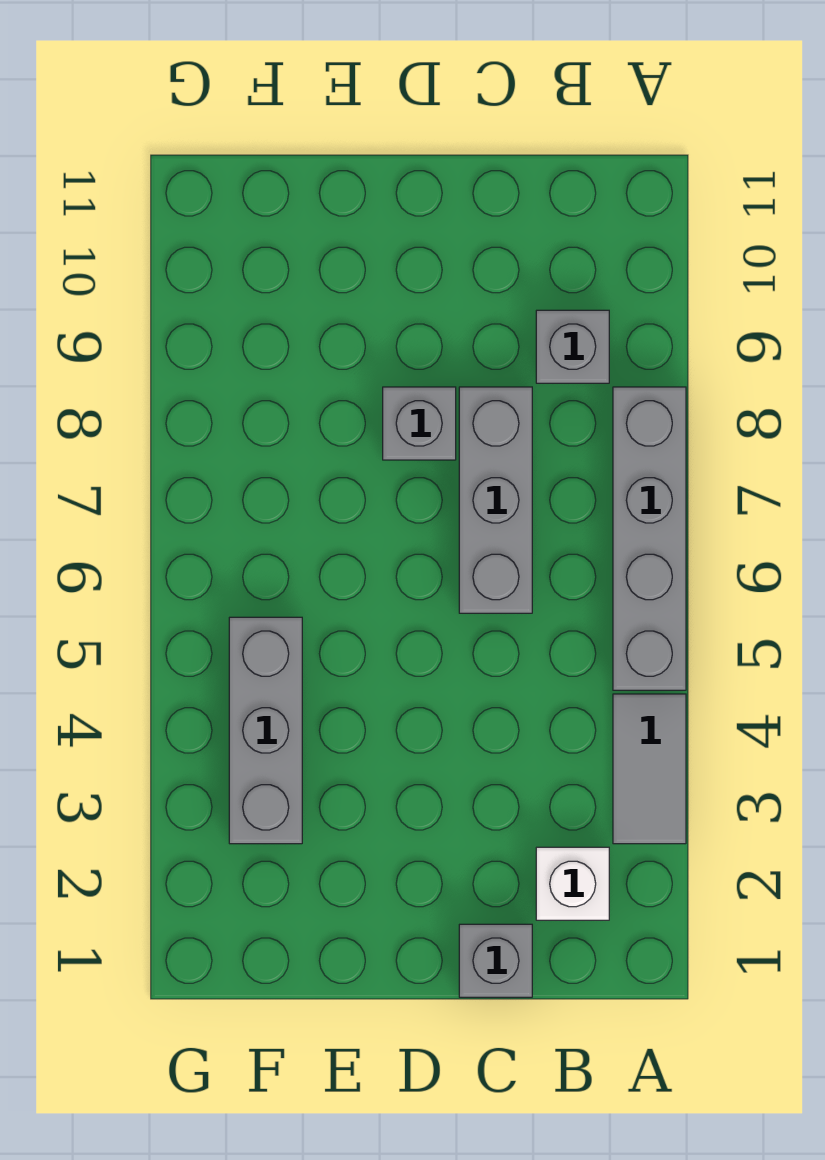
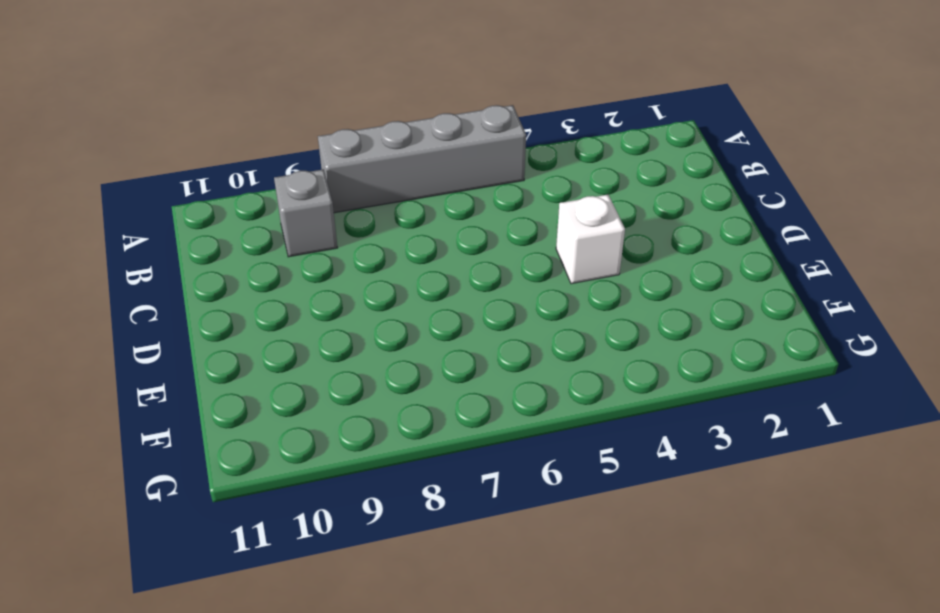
white brick D4 level 1 -> white brick B2 level 1
none -> grey tile A3:A4 level 1
none -> grey brick C1 level 1

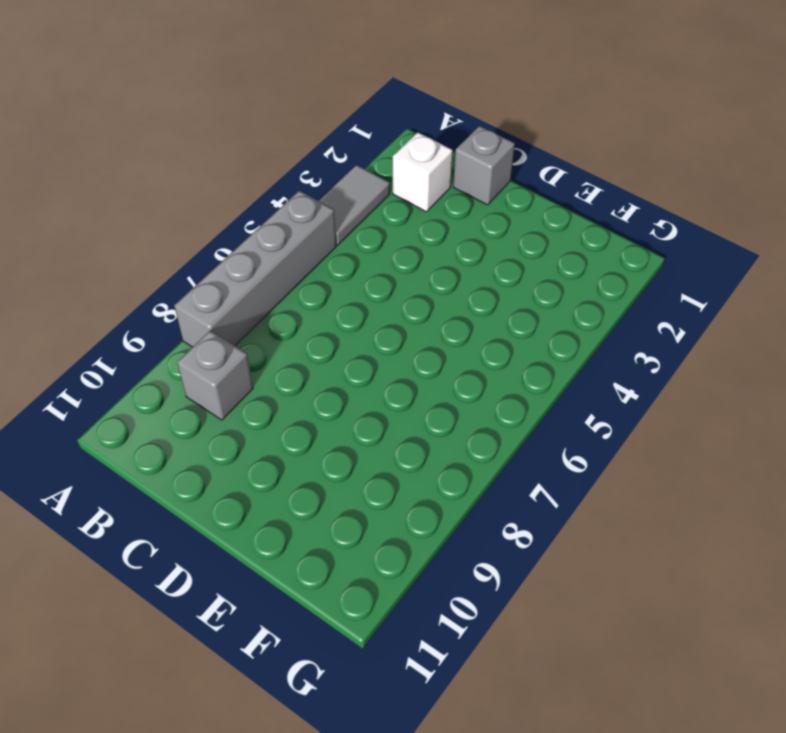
none -> grey brick C6:C8 level 1
none -> grey brick D8 level 1

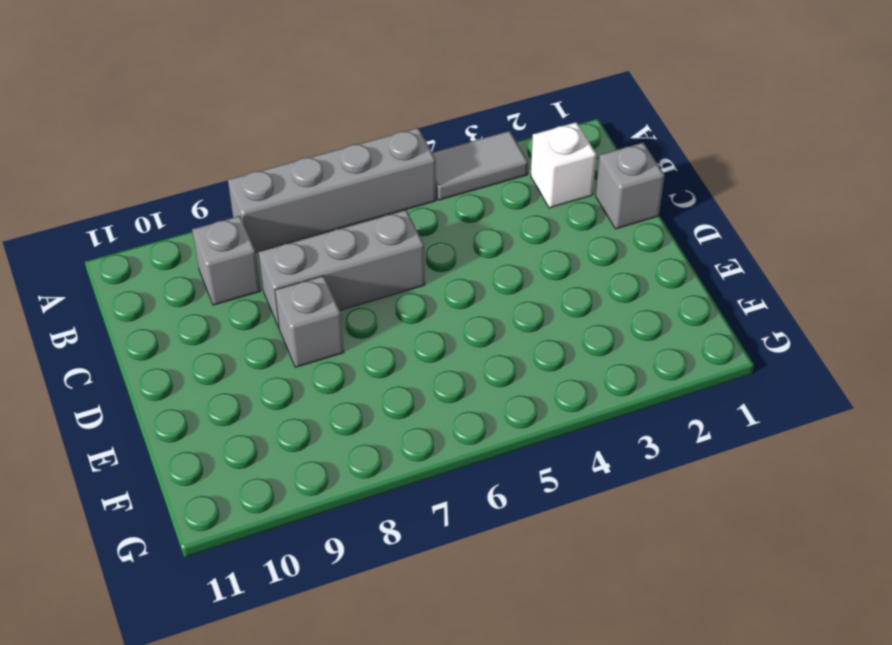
none -> grey brick F3:F5 level 1

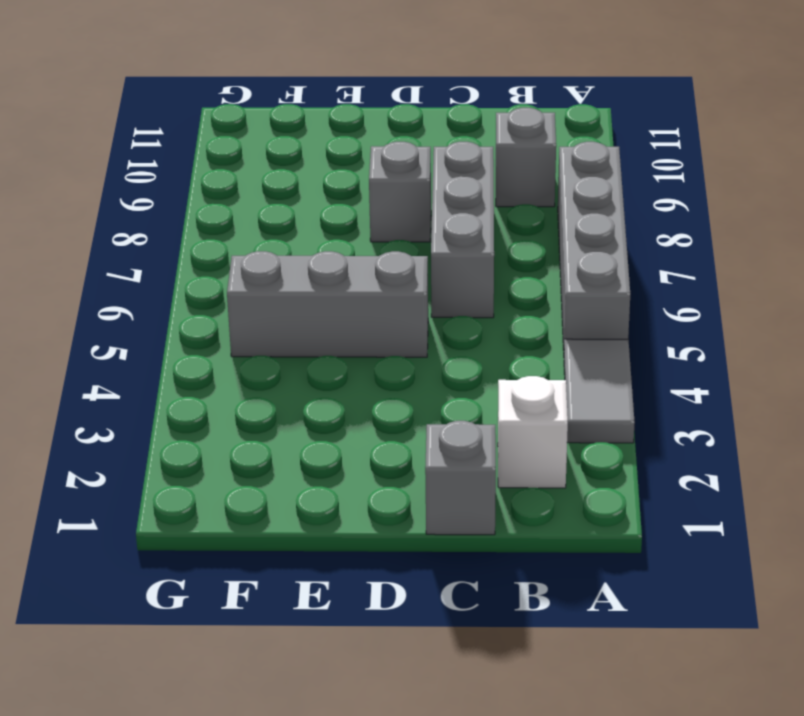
grey brick D5:F5 level 1 -> grey brick F3:F5 level 1

